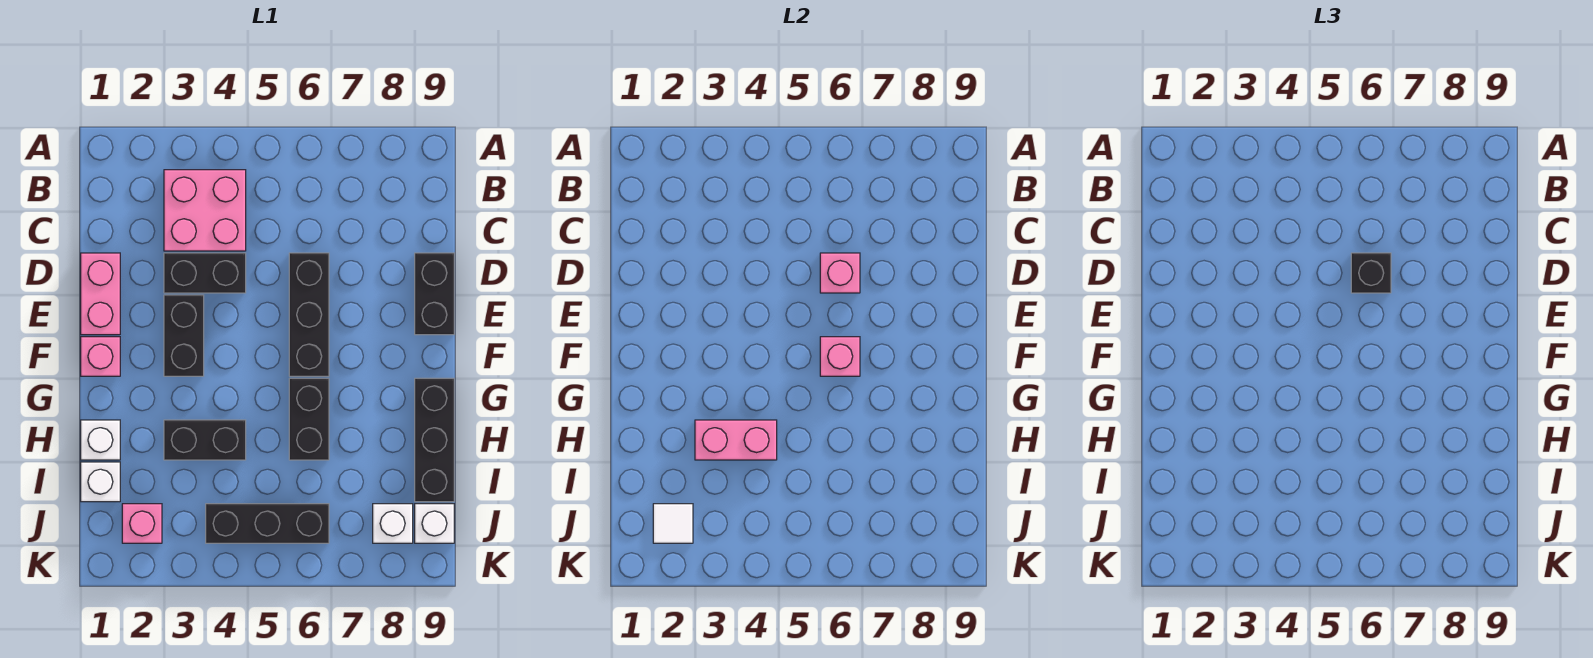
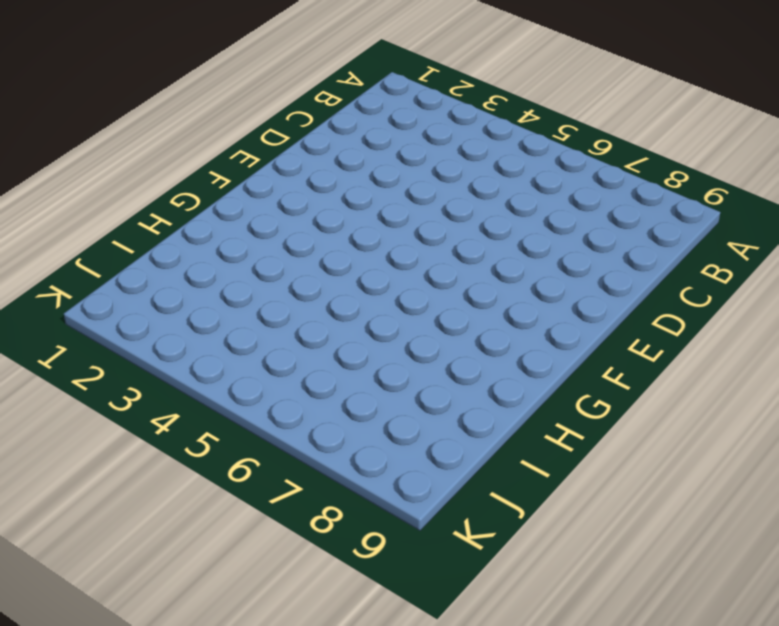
none -> pink brick B3:C4 level 1
none -> pink brick D1:E1 level 1
none -> black brick D3:D4 level 1

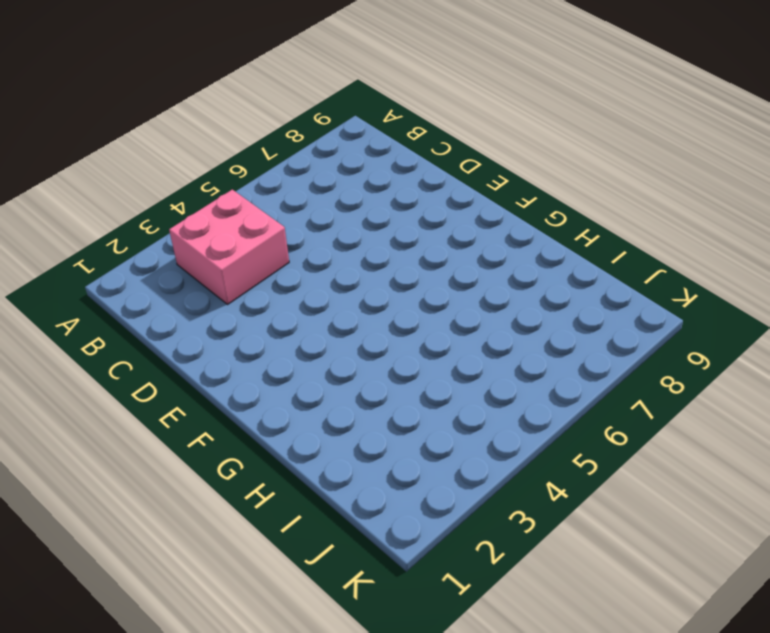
none -> pink brick D1:E1 level 1
none -> black brick D3:D4 level 1
none -> black brick D6:F6 level 1

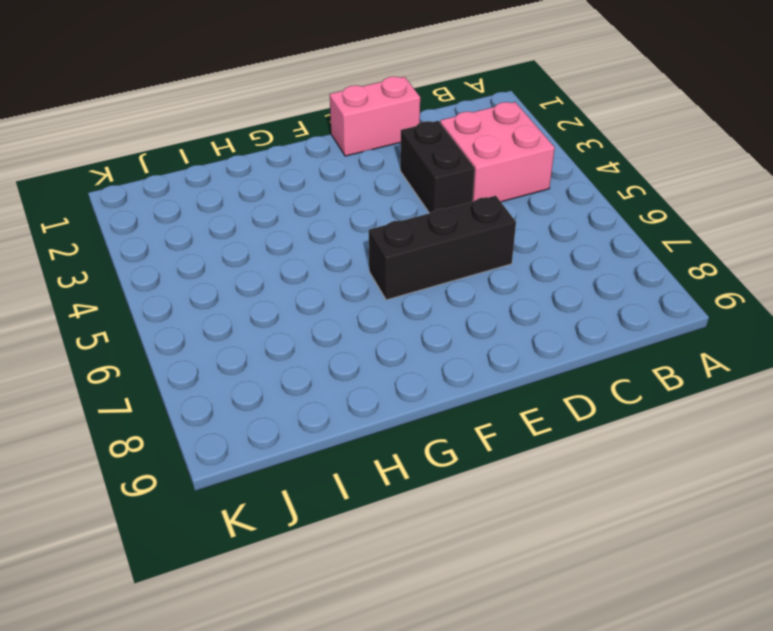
none -> black brick D9:E9 level 1
none -> black brick E3:F3 level 1
none -> pink brick F1 level 1

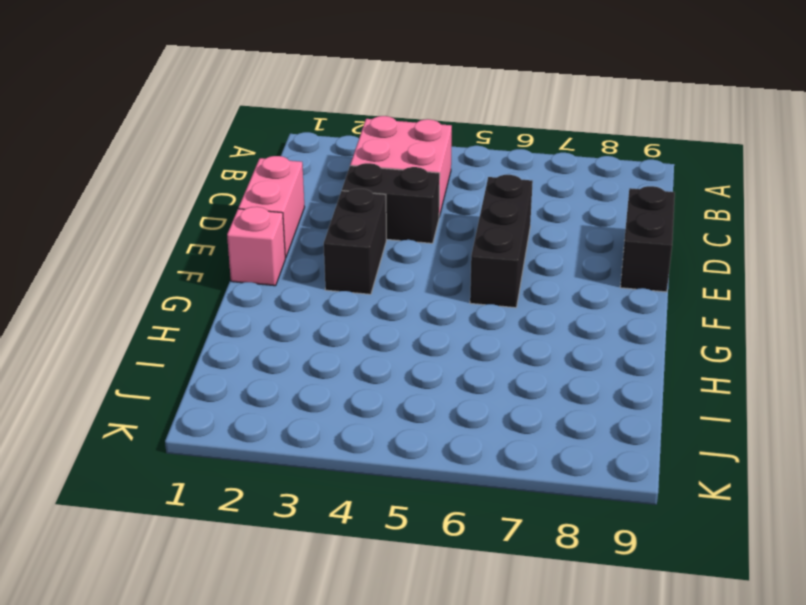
none -> black brick G6:H6 level 1
none -> black brick G9:I9 level 1
none -> white brick H1 level 1

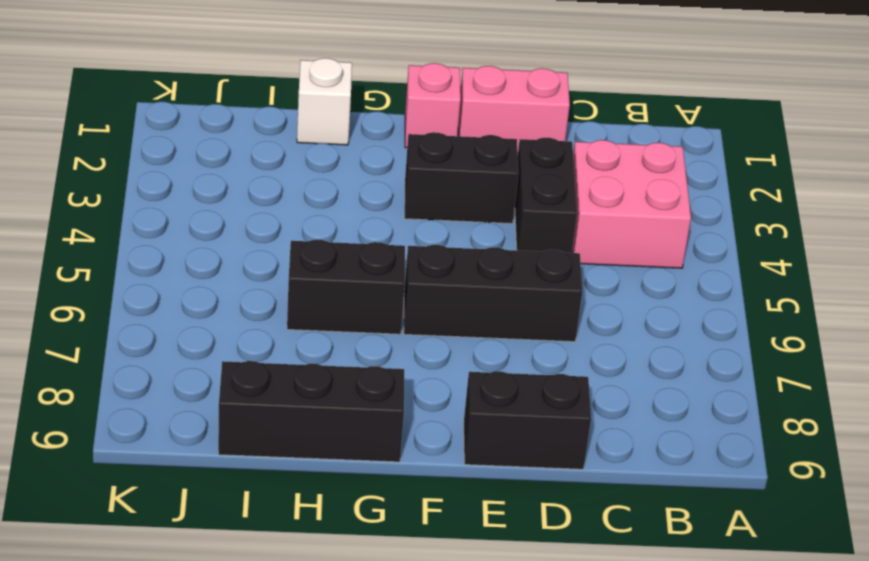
none -> black brick H3:H4 level 1
none -> white brick I1 level 1
none -> pink brick J2 level 1

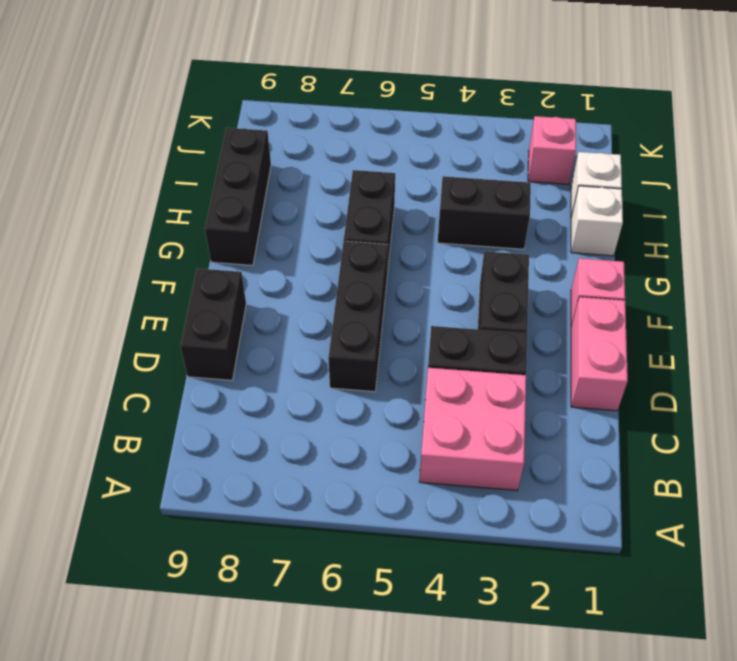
none -> black brick J4:J6 level 1
none -> white brick J8 level 1
none -> white brick J9 level 1

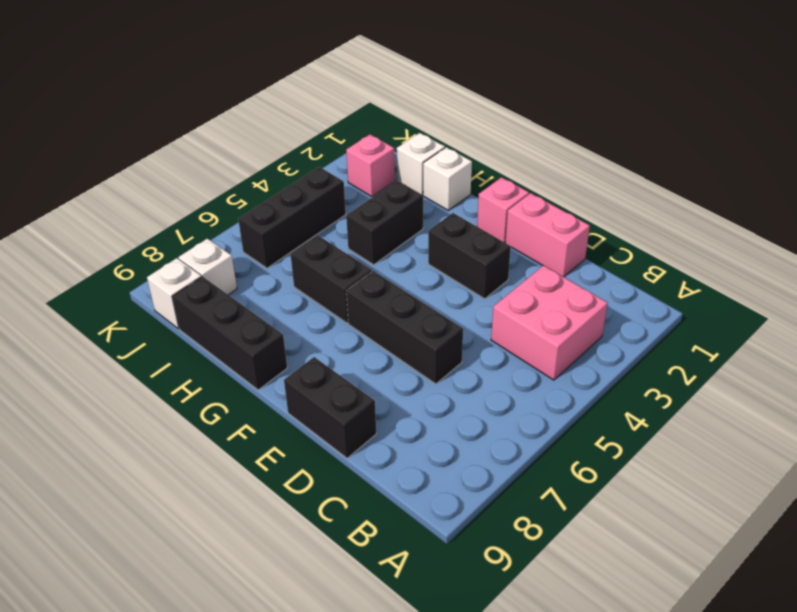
none -> black brick D3:D4 level 1
none -> pink brick D6 level 2
none -> pink brick F6 level 2

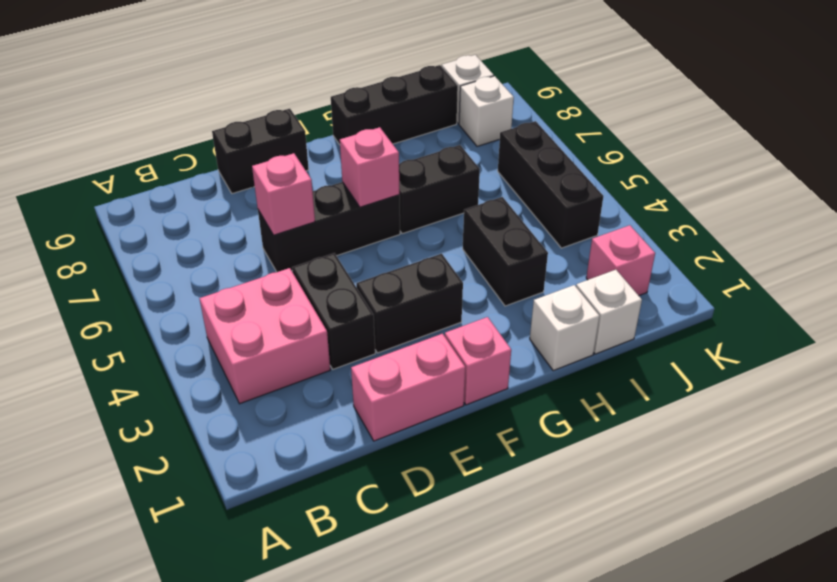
none -> pink brick H3:H4 level 2
none -> white tile J2 level 2
none -> black brick D6 level 3

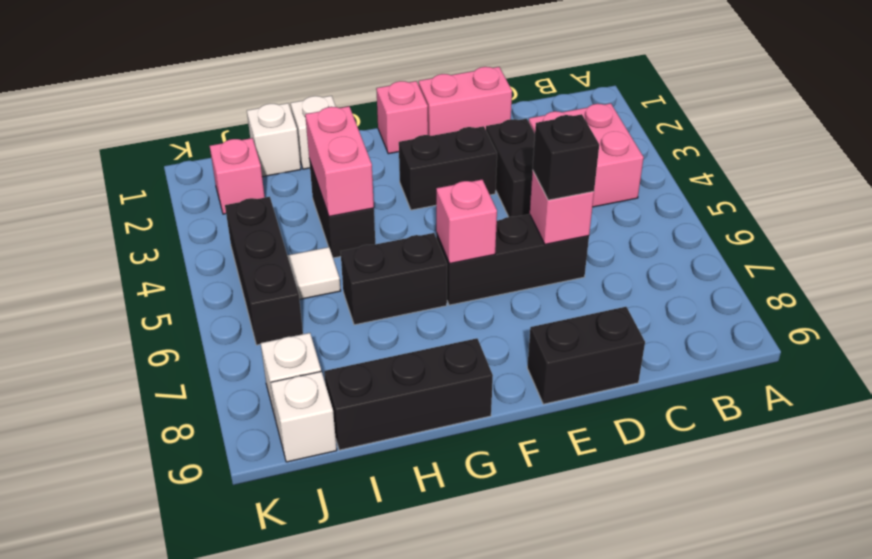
white tile I5 level 1 -> white tile J2 level 2

